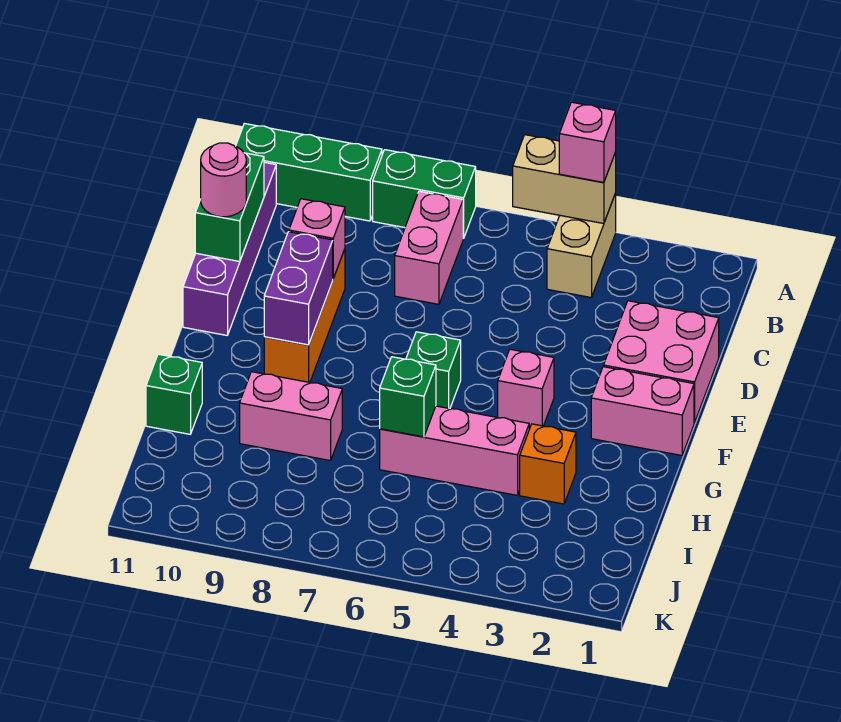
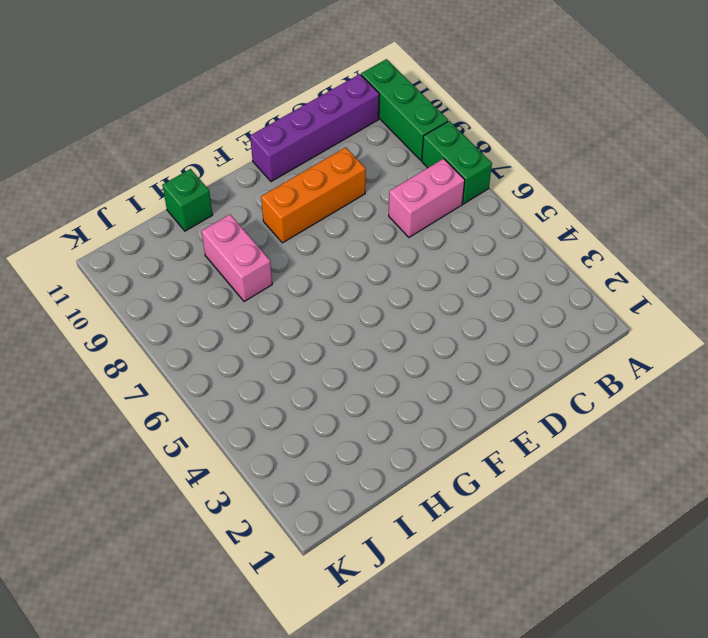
none -> tan brick A4:B4 level 1
none -> pink brick D1:E2 level 1
none -> pink brick F1:F2 level 1

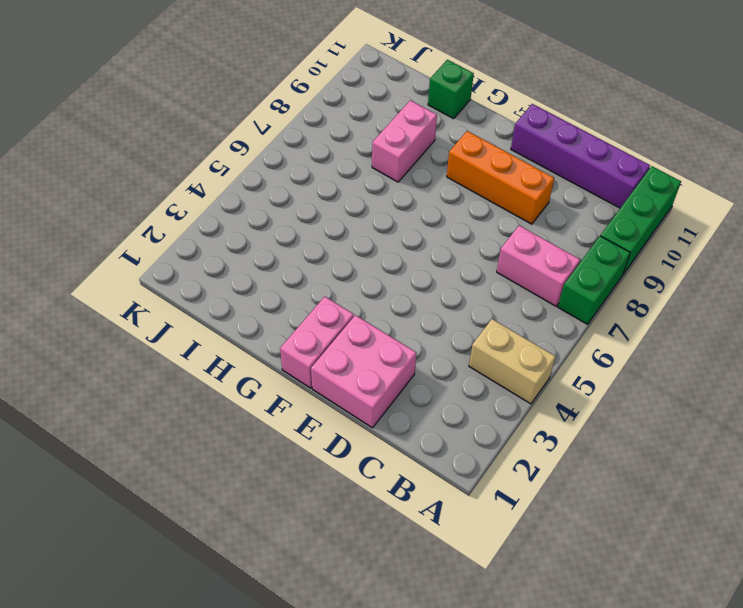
none -> pink brick F4 level 1
none -> green brick F6 level 1
none -> orange brick H3 level 1

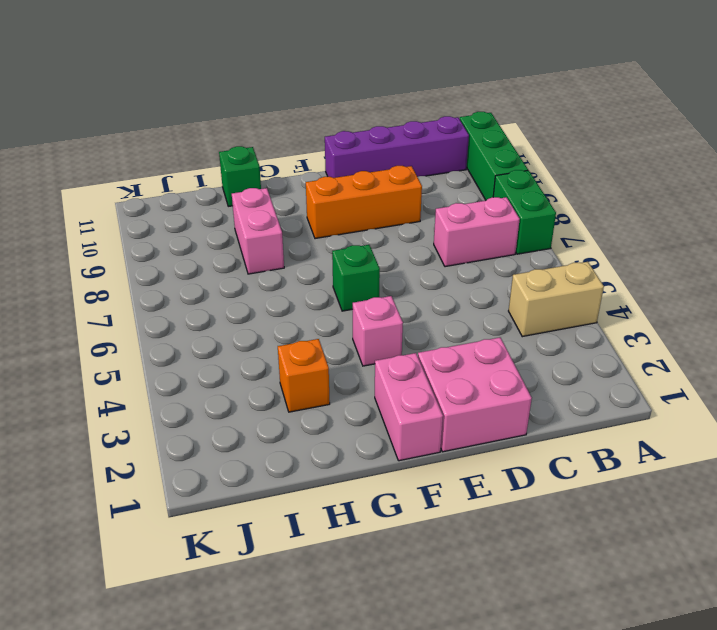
none -> pink brick H4:H6 level 1
none -> tan brick A4:A5 level 2
none -> green brick C11:D11 level 2

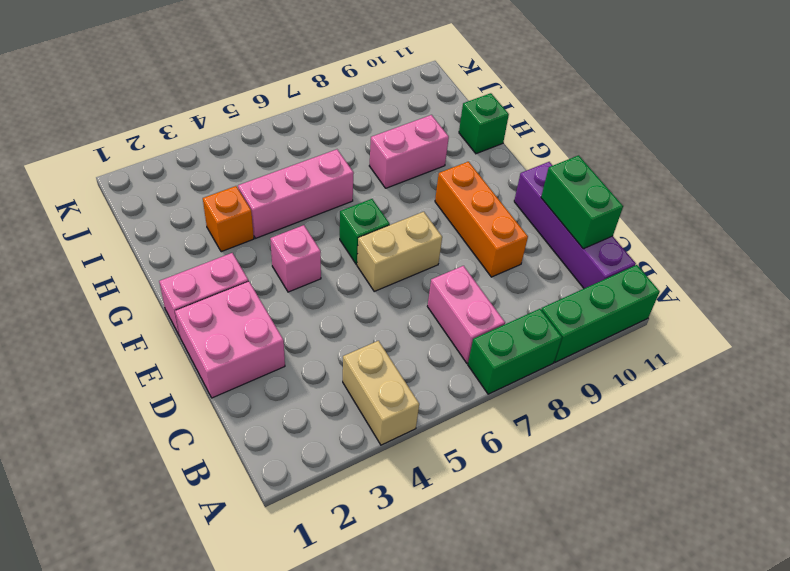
tan brick E6:E7 level 1 -> tan brick A4:A5 level 2
none -> pink brick D9 level 2
none -> purple brick E9:F9 level 2
none -> green brick H6 level 2

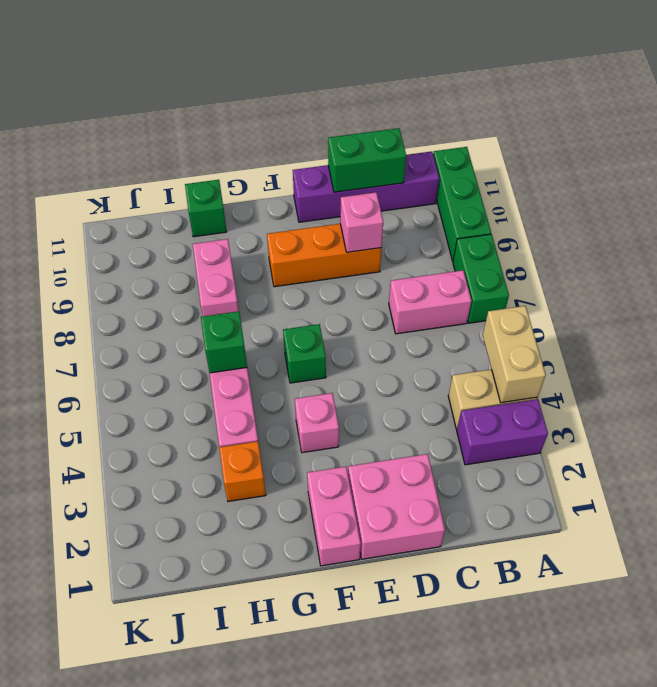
purple brick A3:B3 level 1 -> purple brick E9:F9 level 2
none -> pink brick A4 level 3
none -> pink round brick D11 level 3

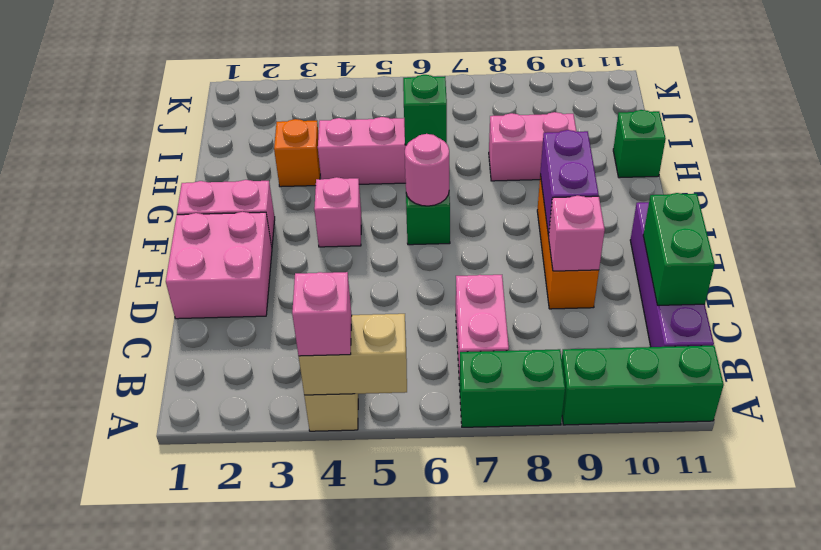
pink round brick F6 level 2 -> pink round brick D11 level 3

